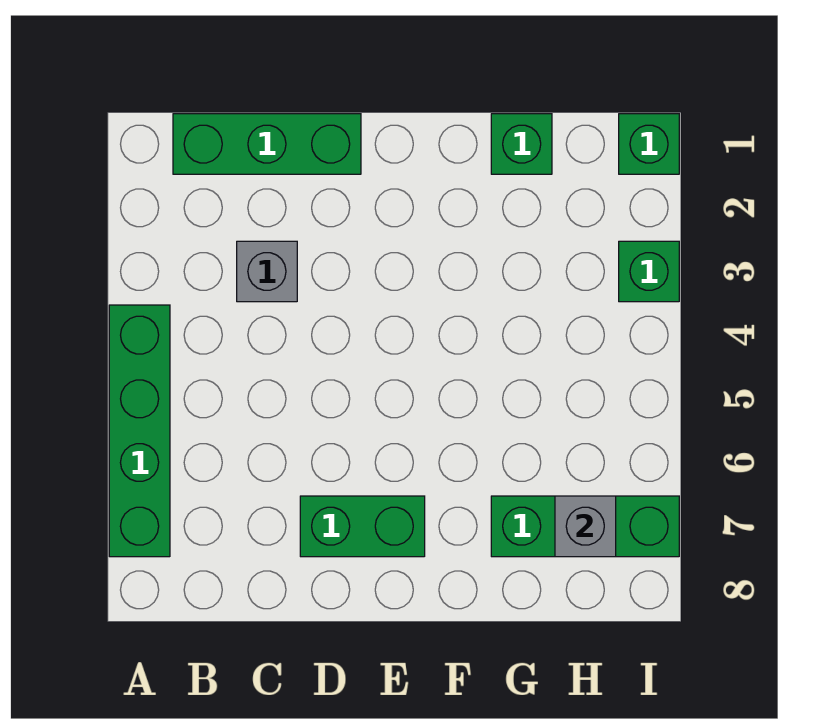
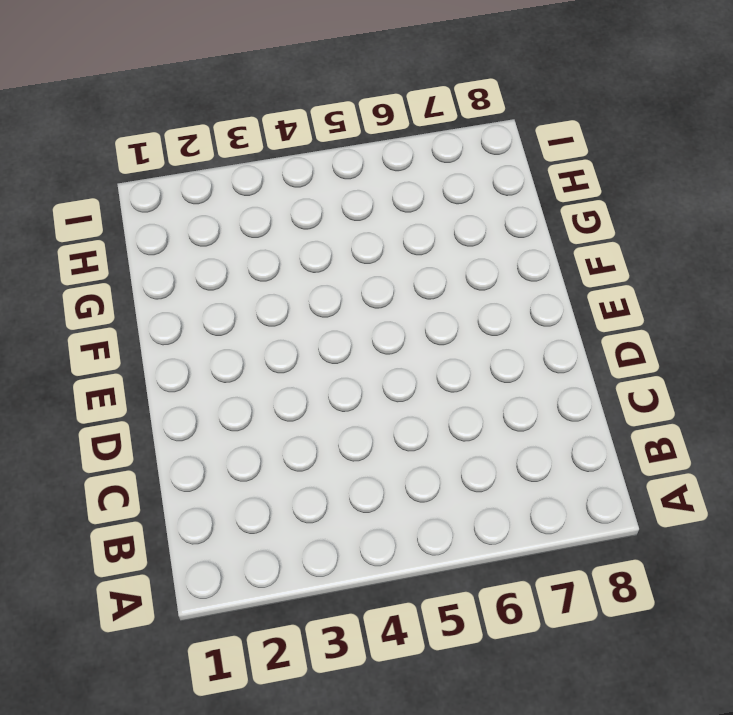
none -> green brick A4:A7 level 1
none -> green brick B1:D1 level 1

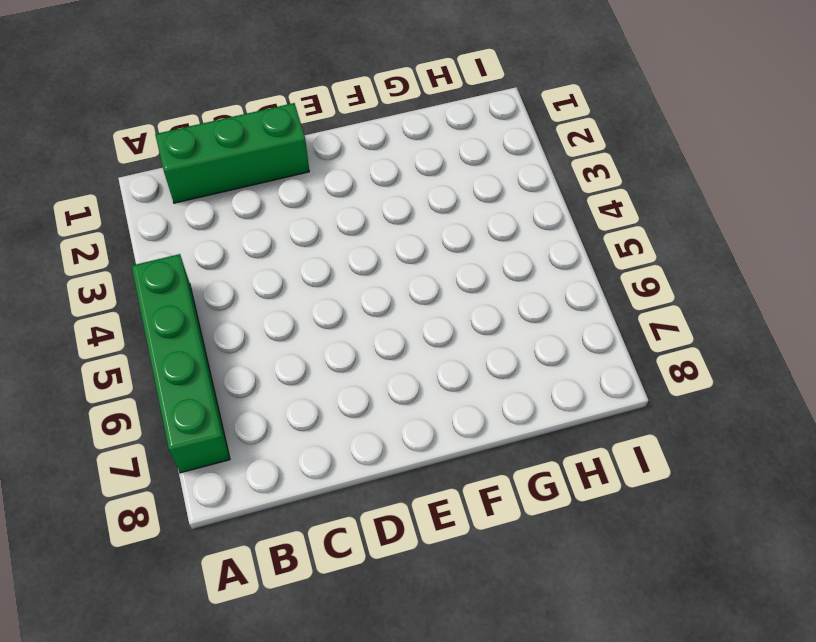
none -> grey brick C3 level 1
none -> green brick D7:E7 level 1

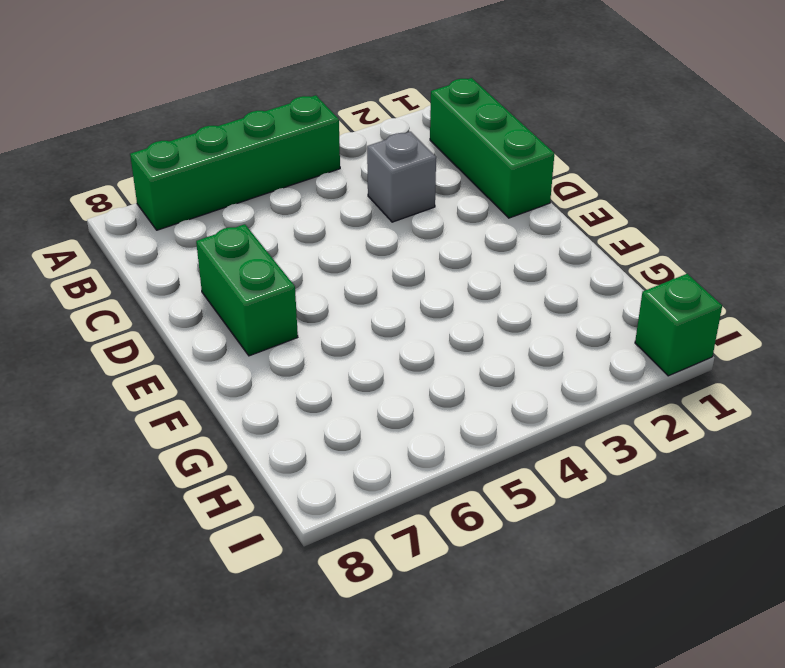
none -> green brick G1 level 1
none -> green brick G7:I7 level 1

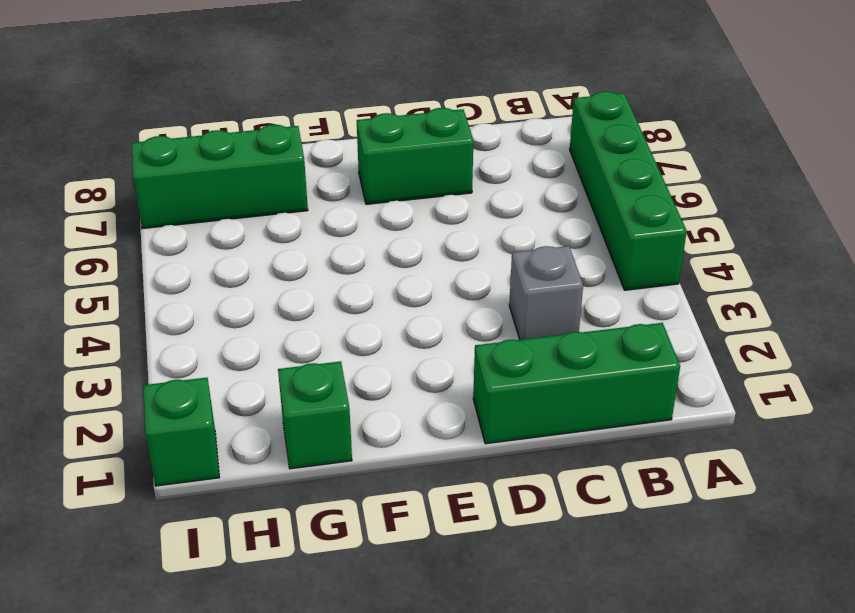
none -> green brick I3 level 1
none -> grey brick H7 level 2

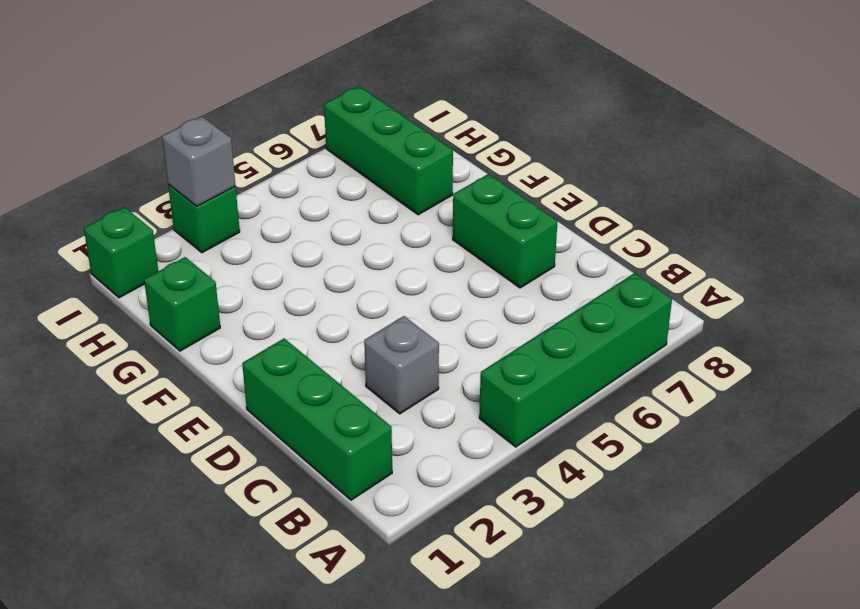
grey brick I3 level 2 -> grey brick H7 level 2

